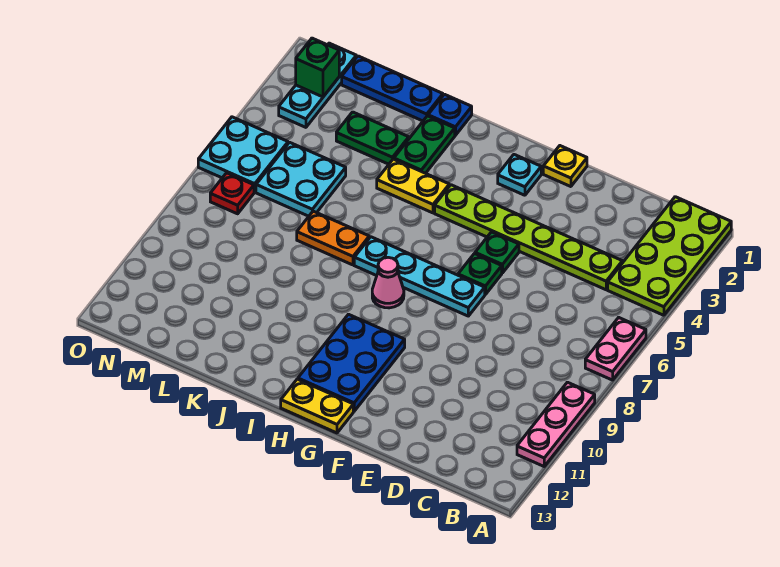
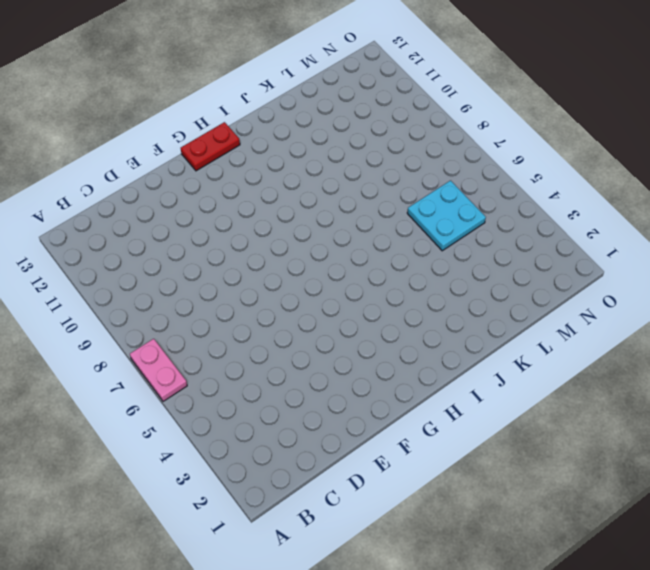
red plate G13:H13 level 1 -> yellow plate G13:H13 level 1
none -> lime plate A1:B4 level 1
none -> pink plate A9:A11 level 1
none -> lime plate C4:H4 level 1

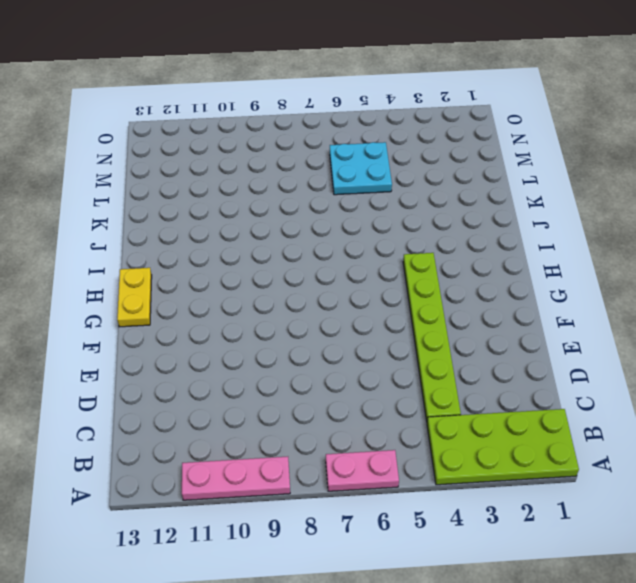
none -> yellow plate F1 level 1
none -> green plate F5 level 1
none -> green plate F6 level 1

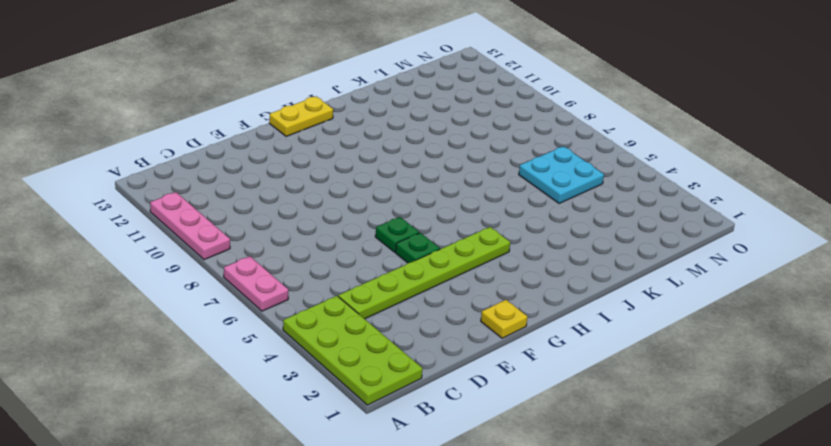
none -> cyan plate F7:I7 level 1
none -> cyan plate G2 level 1
none -> blue plate G10:H12 level 1

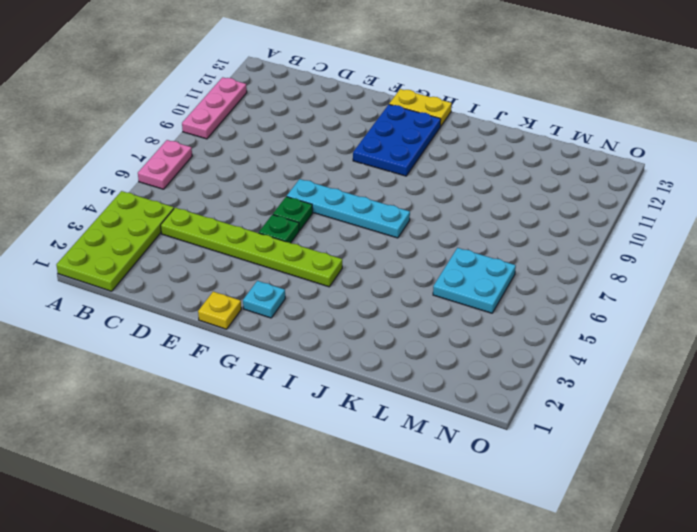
none -> pink cone H8 level 1
none -> yellow plate I4:J4 level 1
none -> blue plate J1 level 1

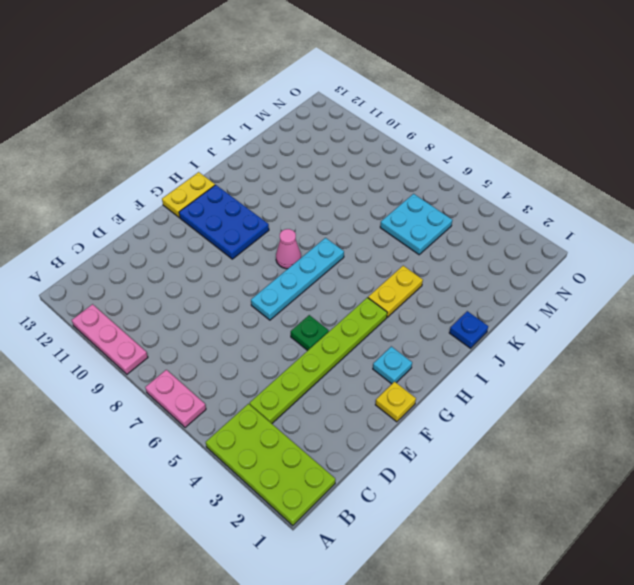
none -> green plate F6 level 1
none -> green plate J2:J3 level 1
none -> orange plate J7:K7 level 1

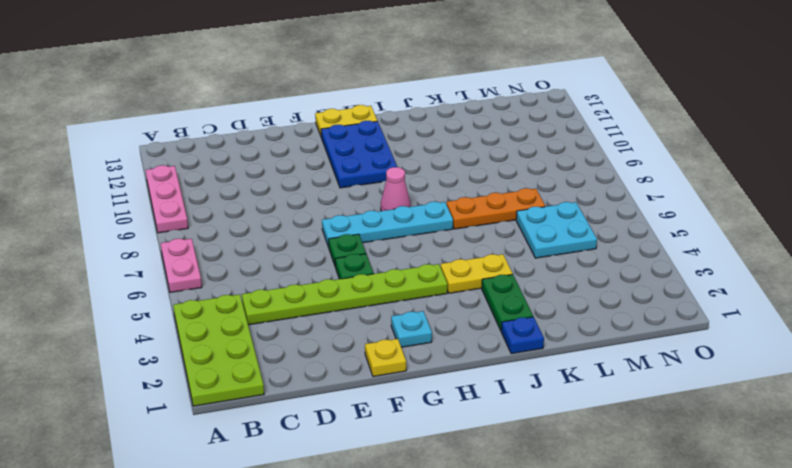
orange plate J7:L7 level 1 -> orange plate J7:K7 level 1
none -> blue plate K1:M1 level 1
none -> green plate K3:L3 level 1
none -> cyan plate N1:N3 level 1

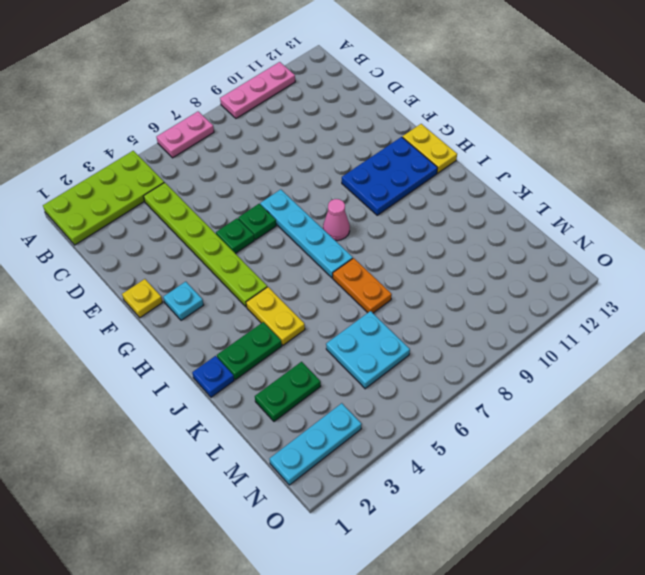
green plate L2:L3 level 1 -> green plate K3:L3 level 1
none -> blue plate K1:M1 level 1
none -> cyan plate N5:O6 level 1
none -> red plate N7 level 1

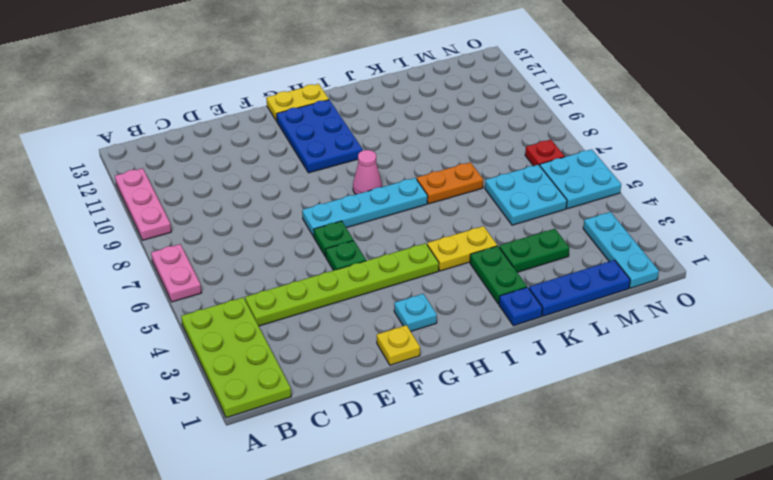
none -> green brick N2 level 2

